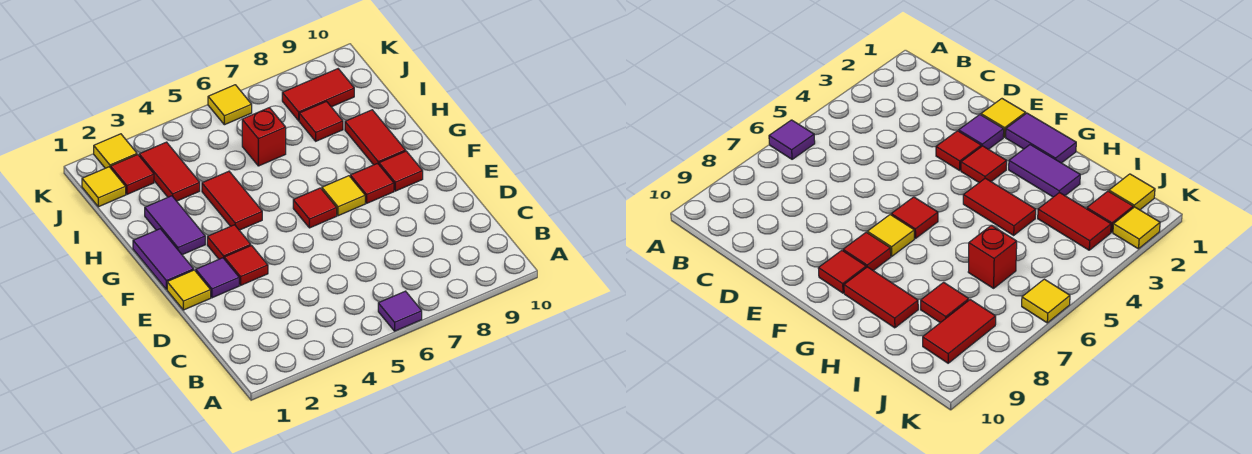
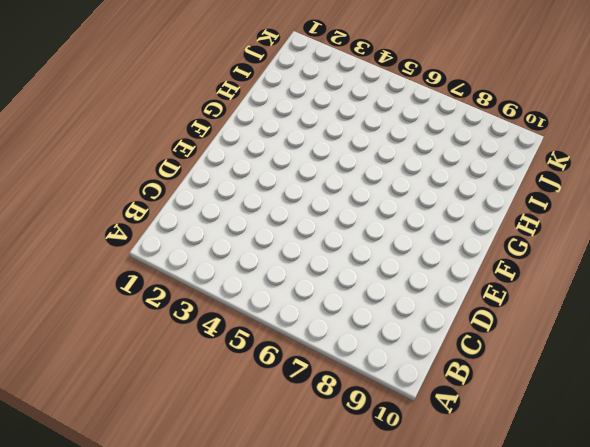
none -> purple tile A6 level 1
none -> yellow tile E1 level 1
none -> purple tile E2 level 1

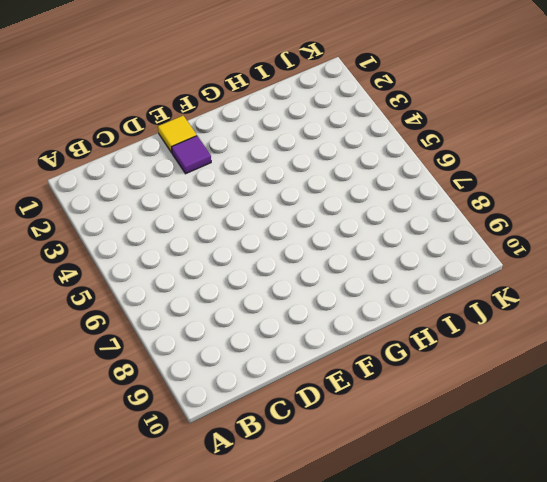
none -> purple tile A6 level 1
none -> red tile E3 level 1
none -> purple tile F1:G1 level 1

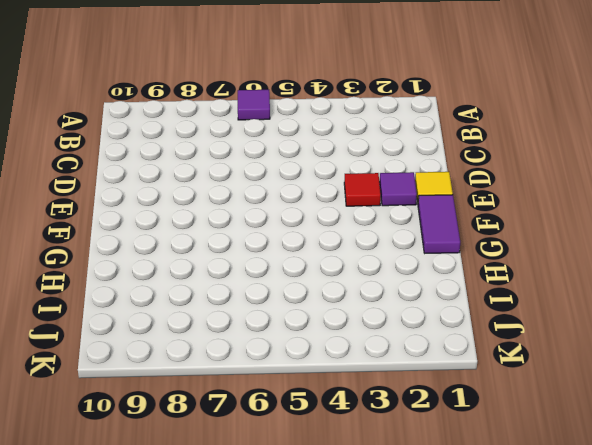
none -> red tile F3 level 1
none -> red tile F6 level 1
none -> yellow tile F7 level 1

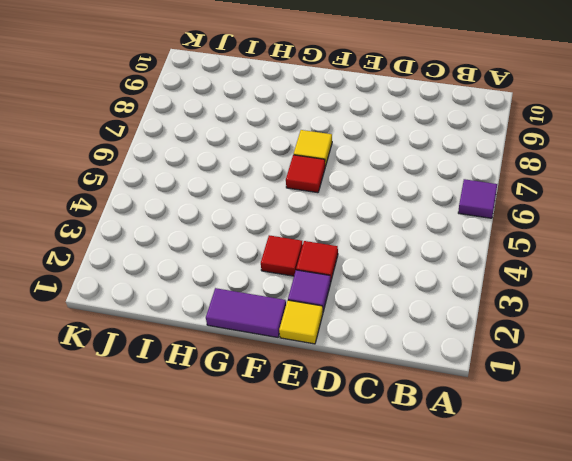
none -> red tile F8 level 1
none -> red tile F9 level 1
none -> purple tile G2:H2 level 1

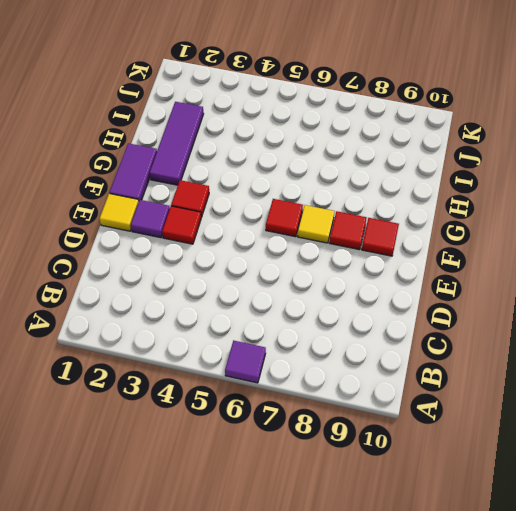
purple tile G2:I2 level 1 -> purple tile G2:H2 level 1
none -> red tile G4:H4 level 1
none -> red tile G9:H9 level 1
none -> red tile I3:J3 level 1

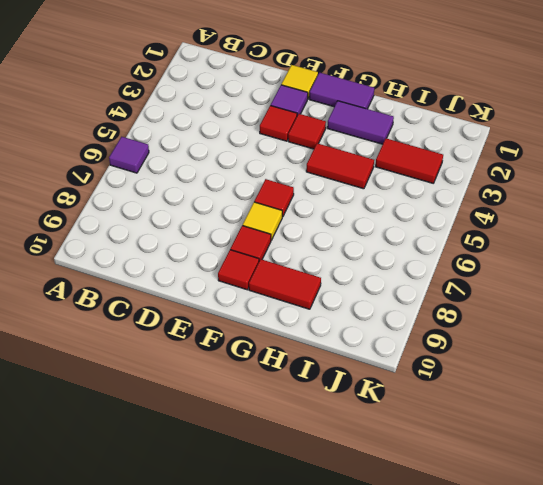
none -> red brick I6 level 1
none -> red tile I8 level 1
none -> yellow tile J1 level 1

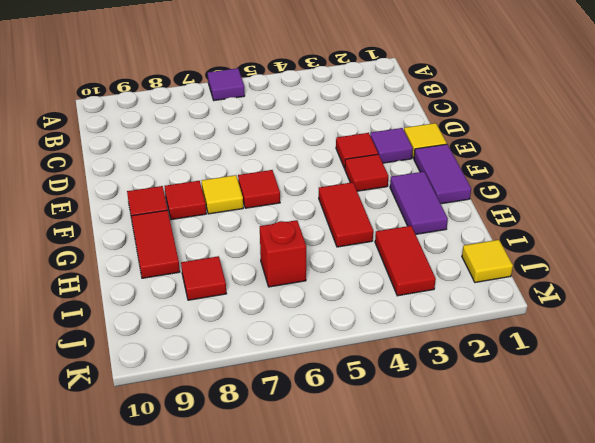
none -> red tile J2 level 1
none -> red tile J8:J9 level 1
none -> yellow tile K2 level 1

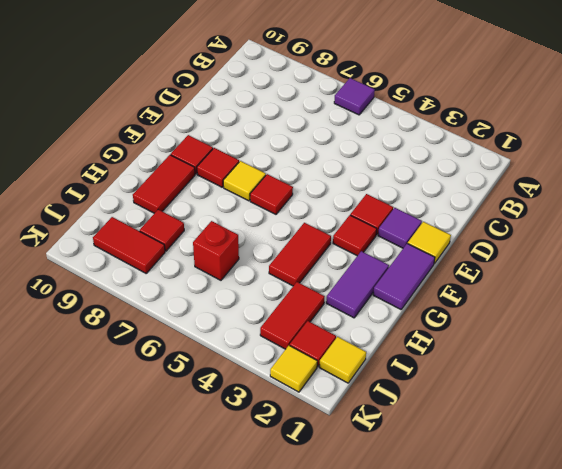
none -> yellow tile K6 level 1

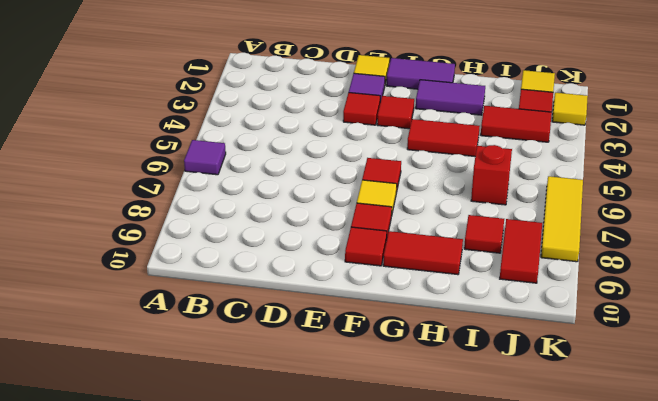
yellow tile K6:K8 level 1 -> yellow tile K6 level 1

